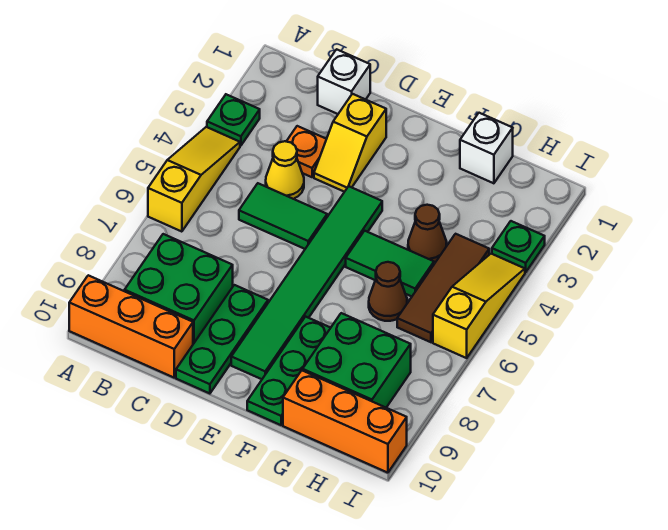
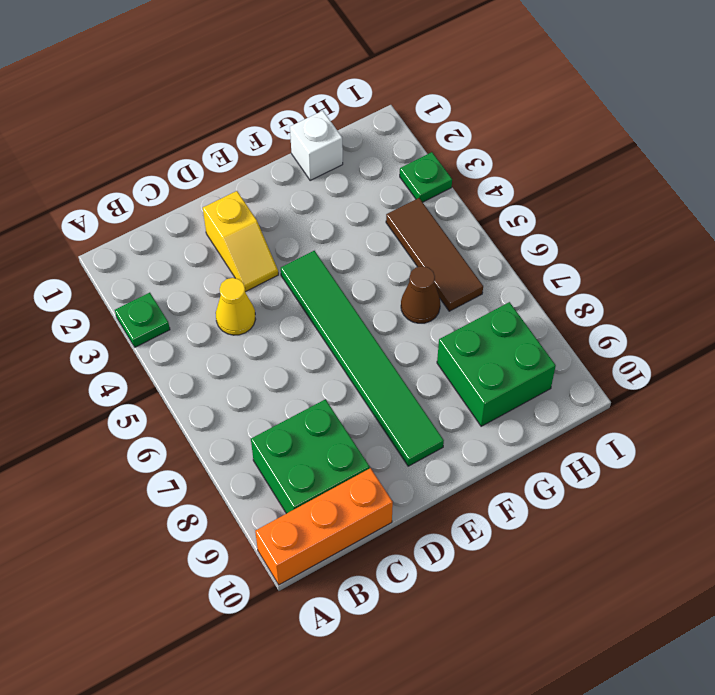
none -> yellow slope A4:A6 level 1 top 6
none -> white brick C1 level 1
none -> orange plate C3 level 1

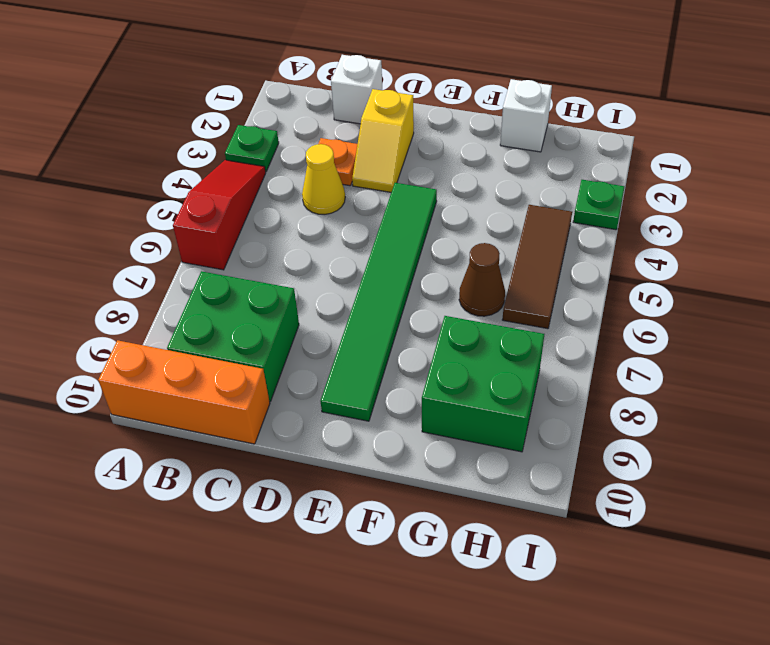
red slope A4:A6 level 1 top 6 -> yellow slope A4:A6 level 1 top 6
none -> green tile C5:D5 level 1
none -> green plate D8:D10 level 1
none -> green tile F5:G5 level 1

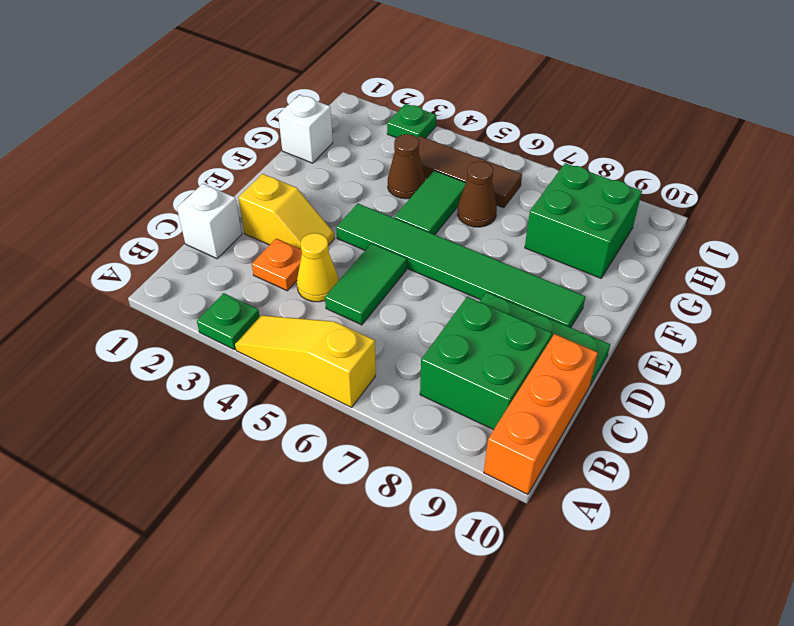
none -> green plate F8:F10 level 1
none -> orange brick G10:I10 level 1
none -> yellow slope I4:I6 level 1 top 6

